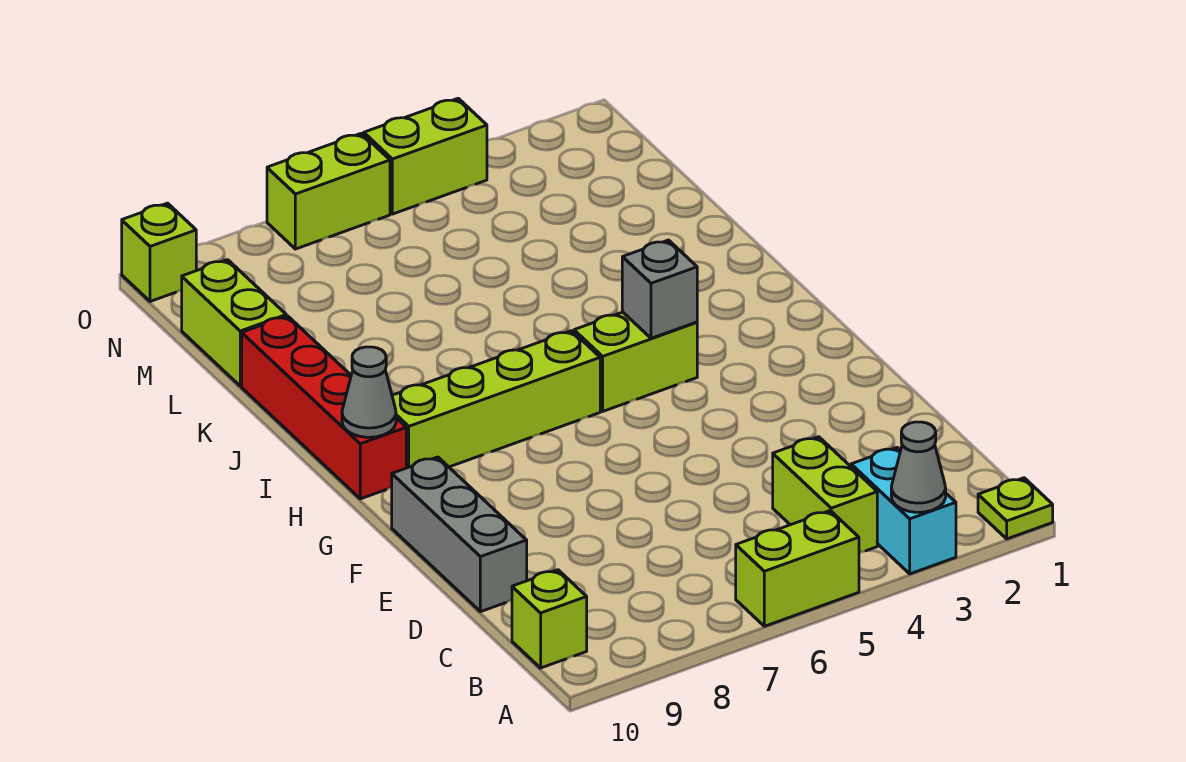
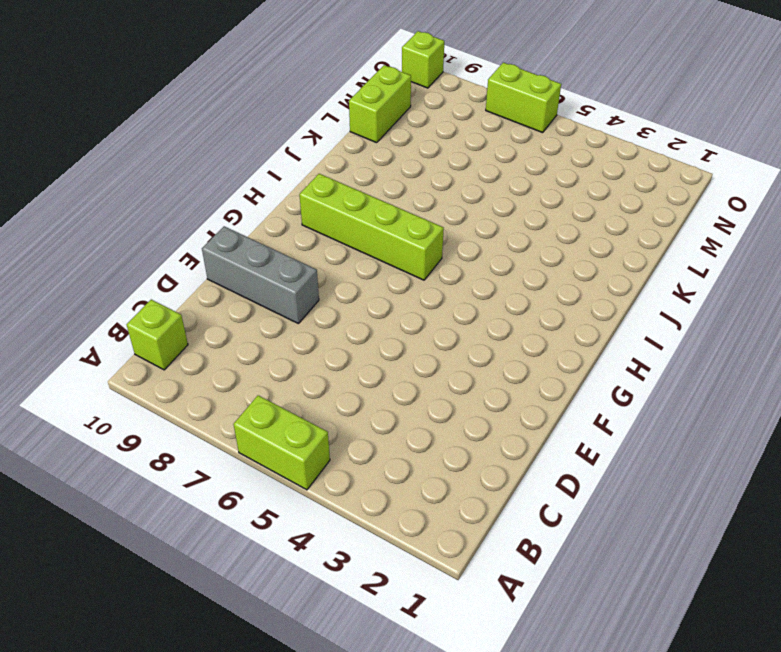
grey brick E8:E10 level 1 -> grey brick D10:F10 level 1
none -> lime plate A1 level 1
none -> cyan brick A3:B3 level 1
none -> lime brick B4:C4 level 1

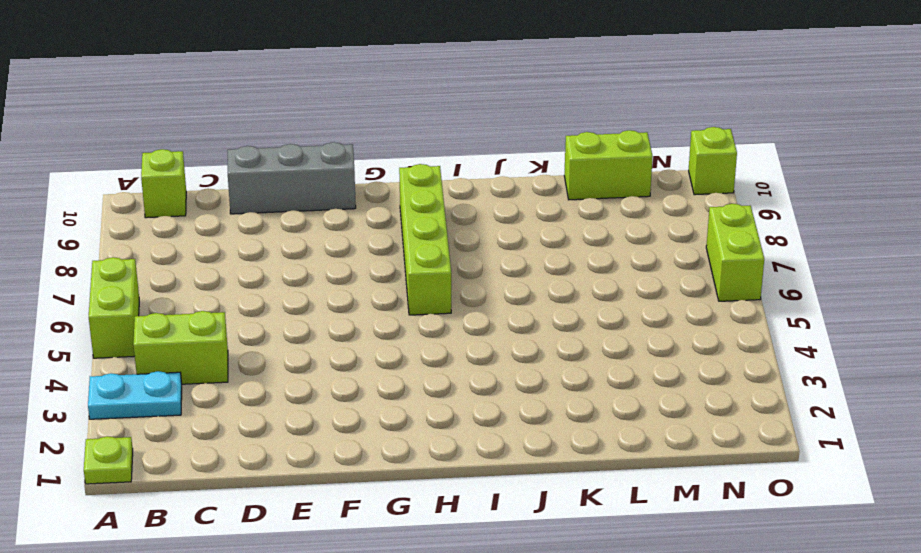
cyan plate A3:B3 level 1 -> cyan brick A3:B3 level 1
none -> lime brick H4:H5 level 1
none -> red brick H10:K10 level 1
none -> lime brick O4:O5 level 1

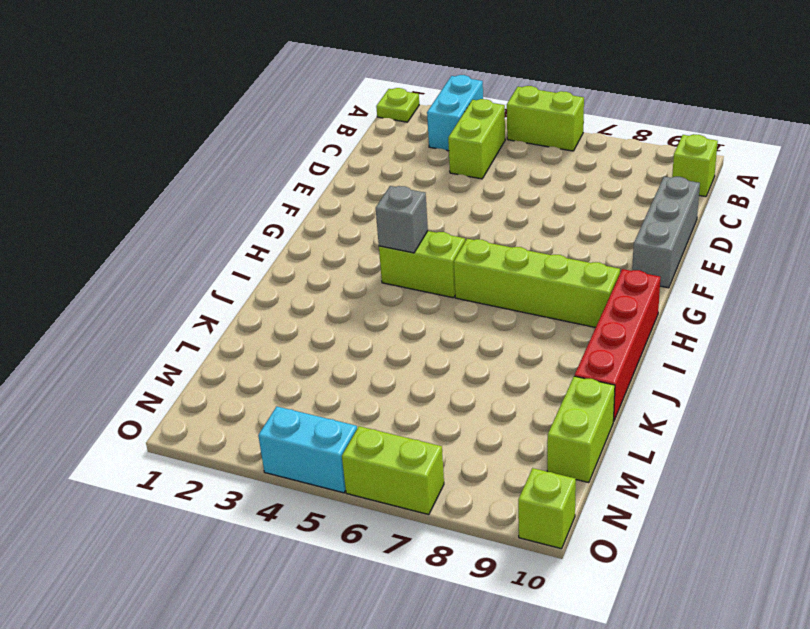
cyan brick O4:O5 level 1 -> lime brick O4:O5 level 1
none -> grey cone A3 level 2
none -> grey cone H10 level 2

